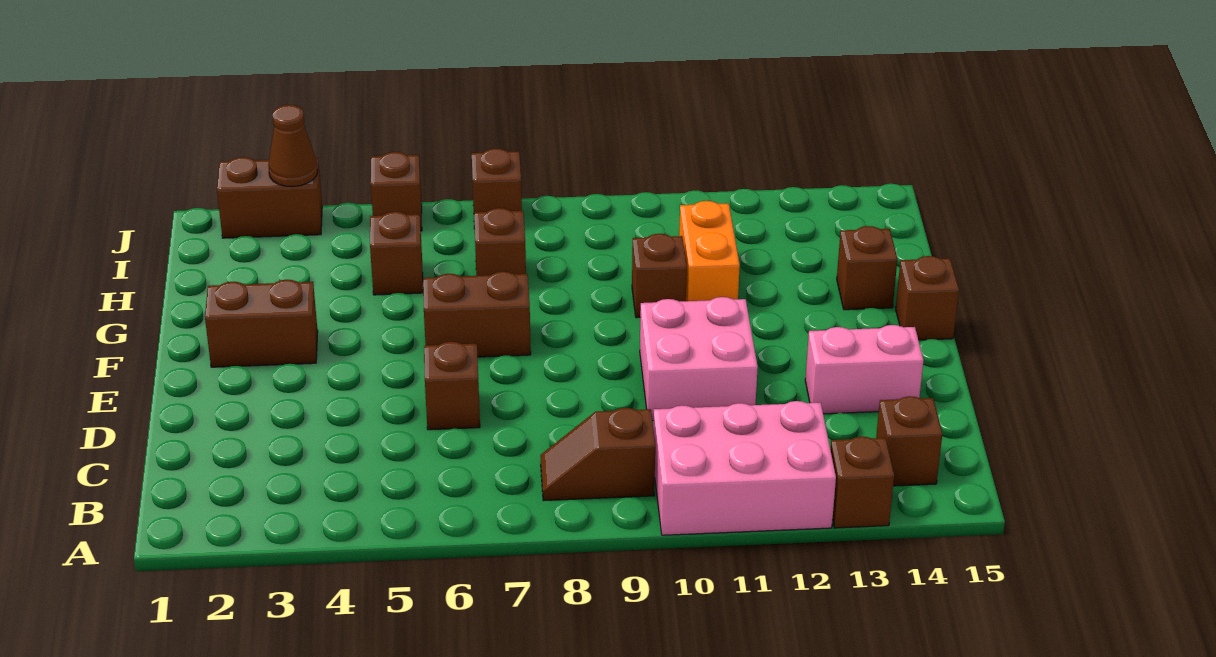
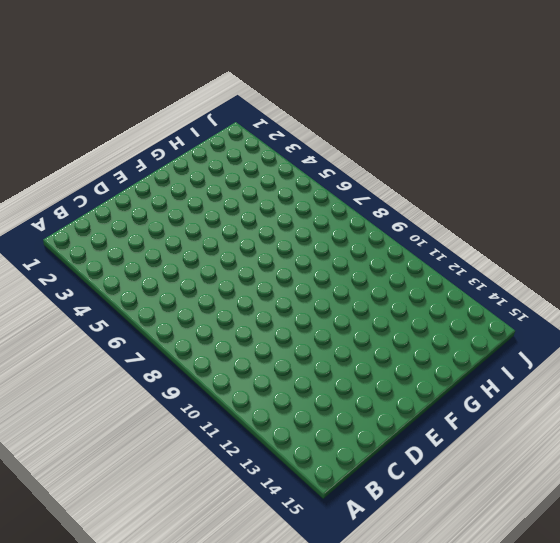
none -> pink brick A10:B12 level 1
none -> brown brick A13 level 1
none -> brown slope B8:B9 level 1 top 9

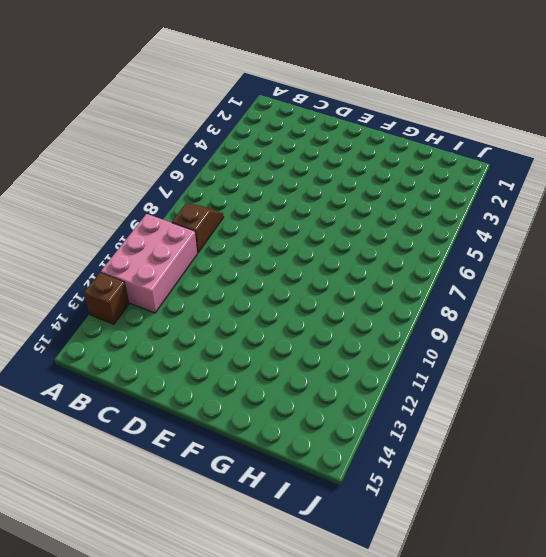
none -> brown brick B14 level 1
none -> brown brick D6 level 1
none -> pink brick D10:E11 level 1

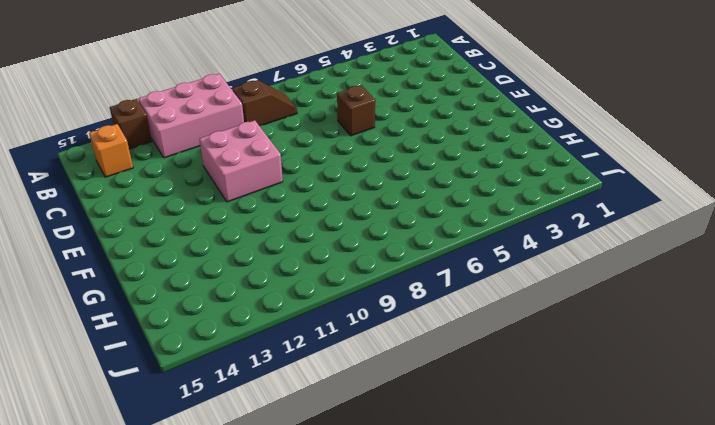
orange brick B14 level 1 -> brown brick B14 level 1
none -> pink brick D13:D14 level 1
none -> brown brick F2:F3 level 1
none -> brown brick F6:F7 level 1

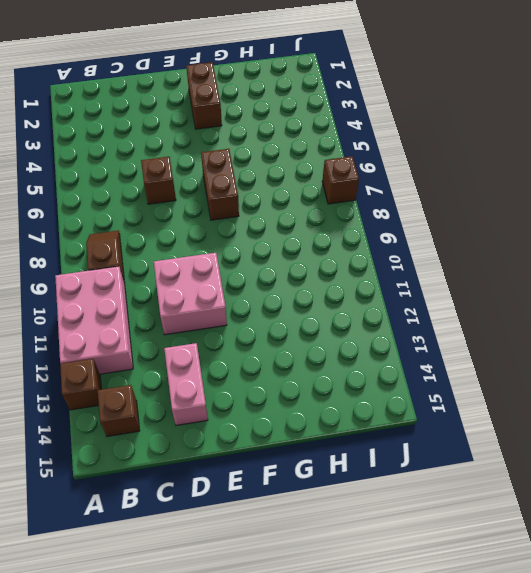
none -> brown brick F15 level 1
none -> brown brick G10 level 1
none -> orange brick G11:H11 level 1

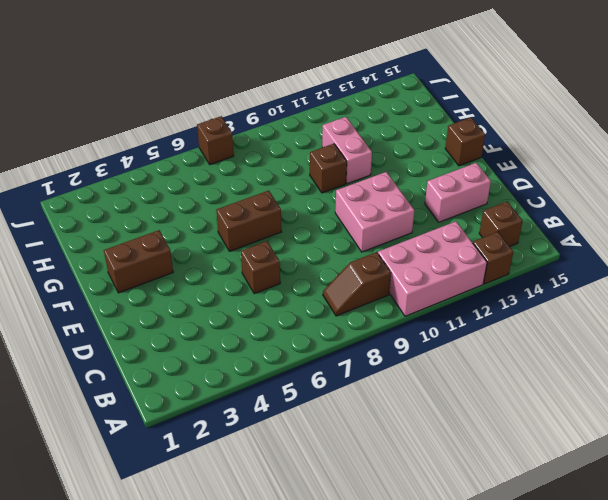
pink brick G11:H11 level 1 -> orange brick G11:H11 level 1
none -> brown brick G14 level 1
none -> brown brick H5 level 1
none -> brown brick H7 level 1

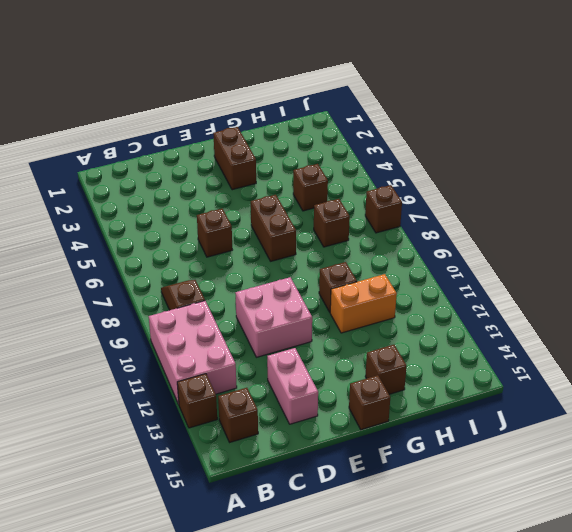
none -> brown brick J2:J3 level 1
none -> brown brick J5 level 1
none -> brown cone J3 level 2

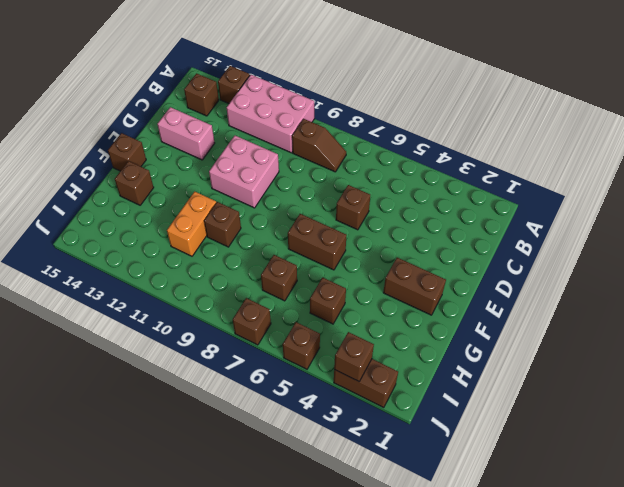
brown brick J3 level 2 -> brown cone J3 level 2

